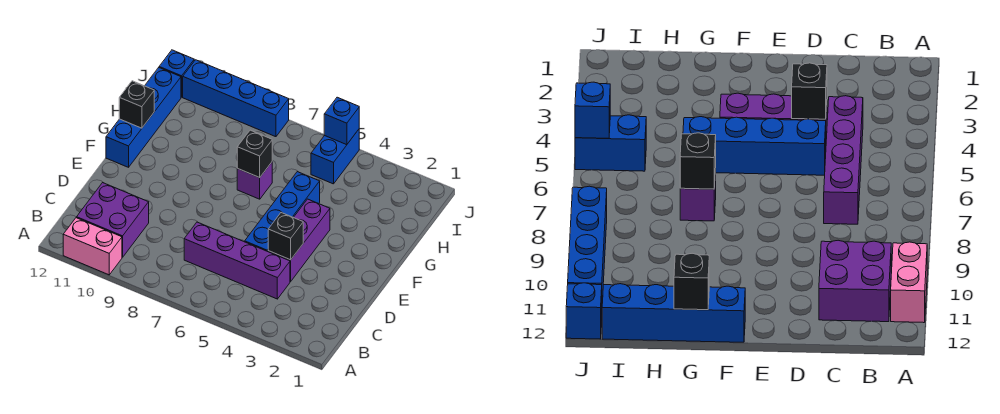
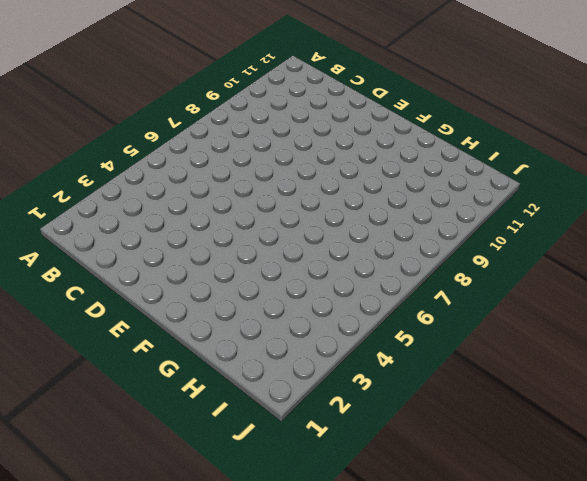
none -> pink brick A10:A11 level 1
none -> purple brick B10:C11 level 1
none -> purple brick C4:C7 level 1

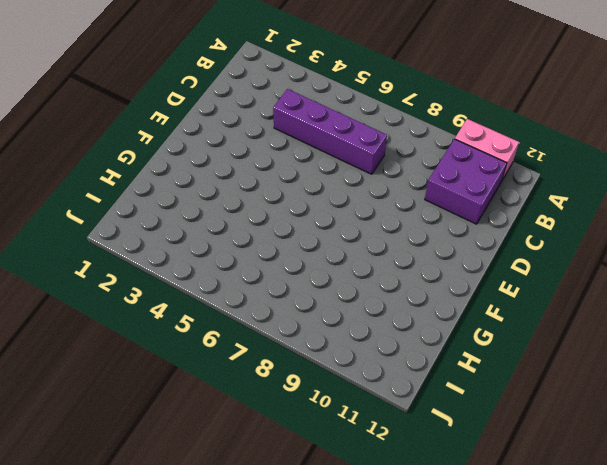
none -> purple brick D4:F4 level 1
none -> blue brick D5:G5 level 1
none -> blue brick F12:I12 level 1

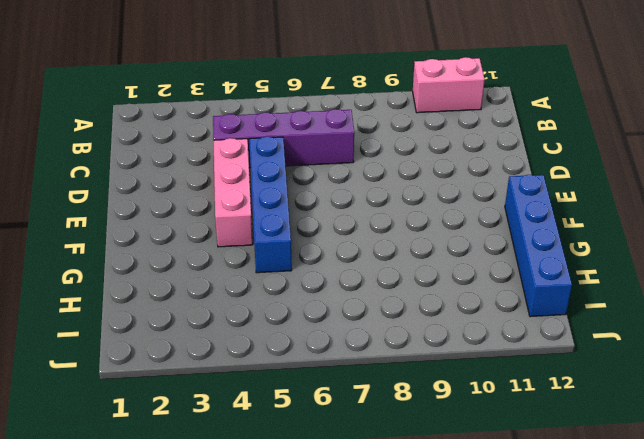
pink brick D4:F4 level 1 -> purple brick D4:F4 level 1
none -> purple brick B10:C11 level 1
none -> purple brick G7 level 1
none -> blue brick I5:J5 level 1

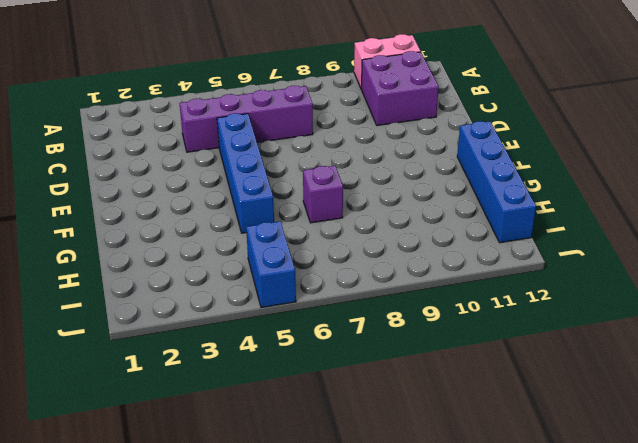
none -> purple brick D4:F4 level 1
none -> blue brick J8:J11 level 1
none -> blue brick J12 level 1

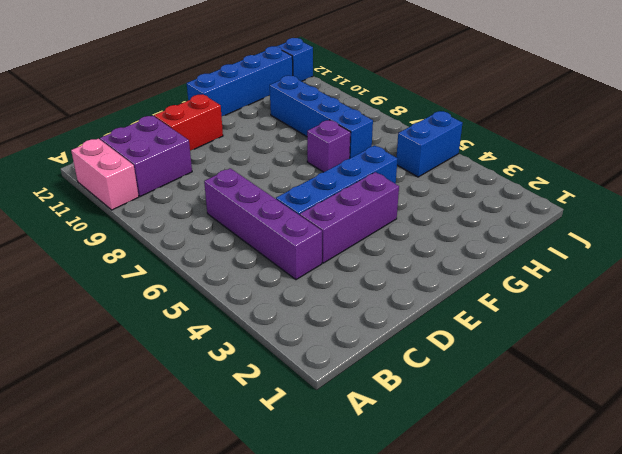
red brick D11:E11 level 1 -> none
blue brick H7:H10 level 1 -> blue brick J8:J11 level 1
none -> black brick D4 level 2
none -> black brick G7 level 2
none -> black brick G12 level 2

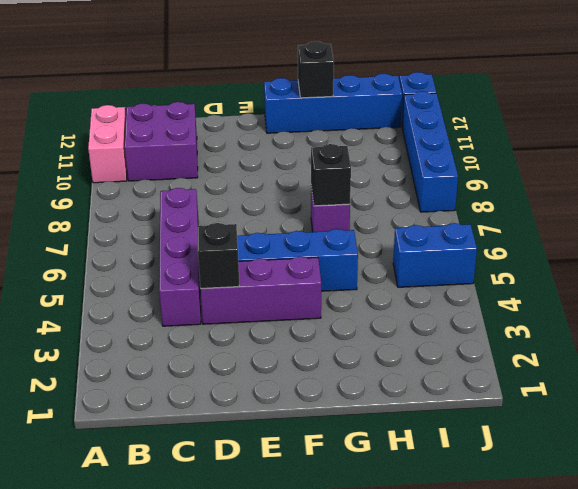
none -> blue brick J5 level 2

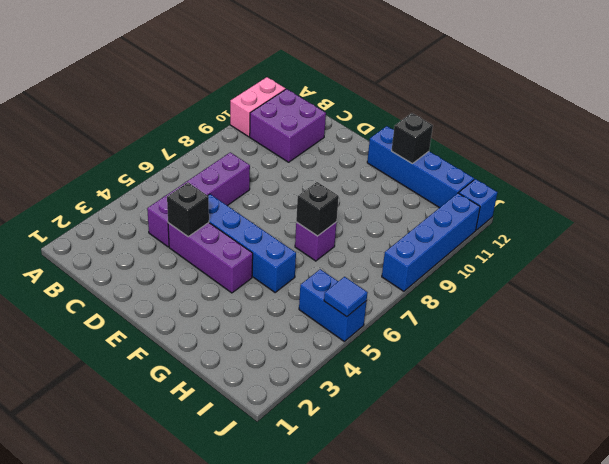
blue tile J5 level 2 -> blue brick J5 level 2

